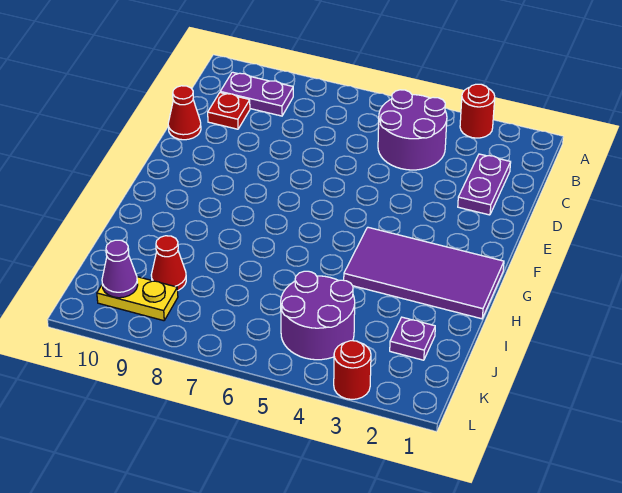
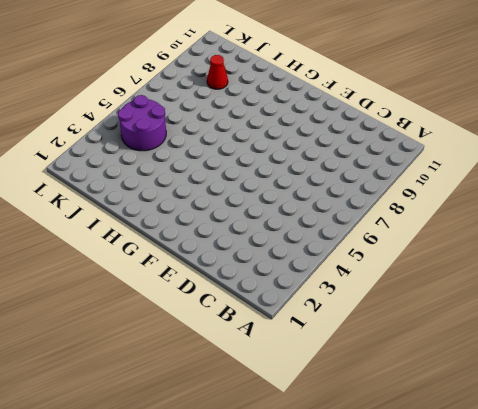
none -> red round brick A3 level 1
none -> purple round brick B4:C5 level 1
none -> purple plate B9:B10 level 1

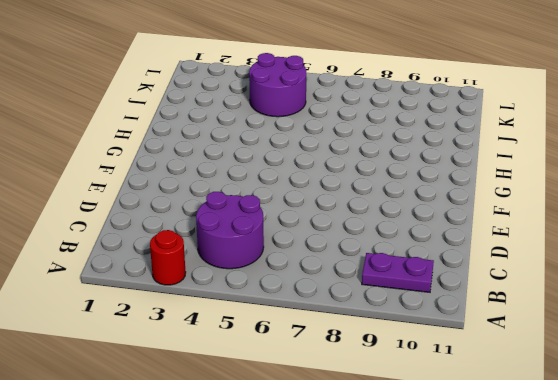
none -> purple plate C2:D2 level 1
none -> red plate C10 level 1
none -> red cone D11 level 1

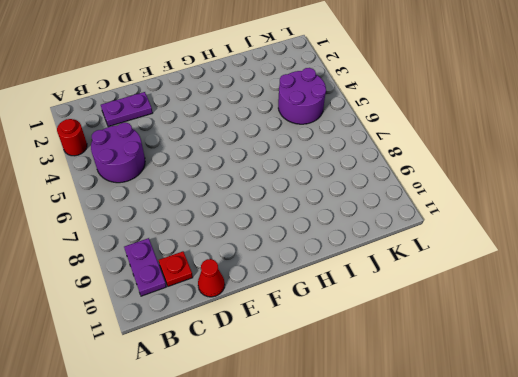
none -> purple tile G1:H4 level 1
none -> purple plate J2 level 1
none -> red cone J9 level 1

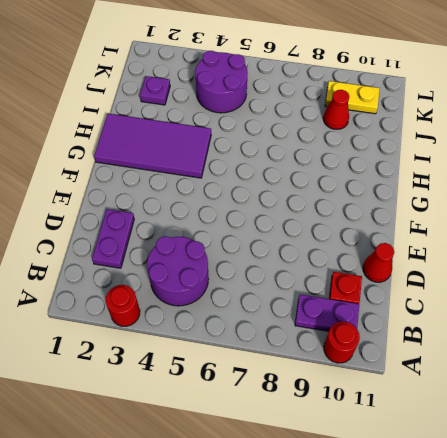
red round brick A10 level 1 -> red round brick L3 level 1
none -> purple cone K10 level 2

